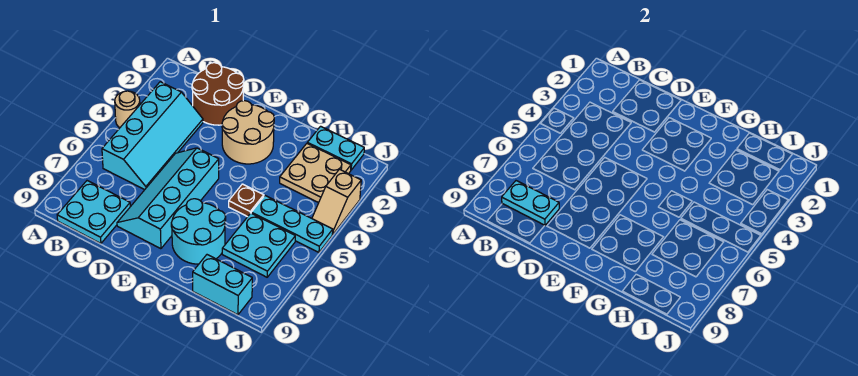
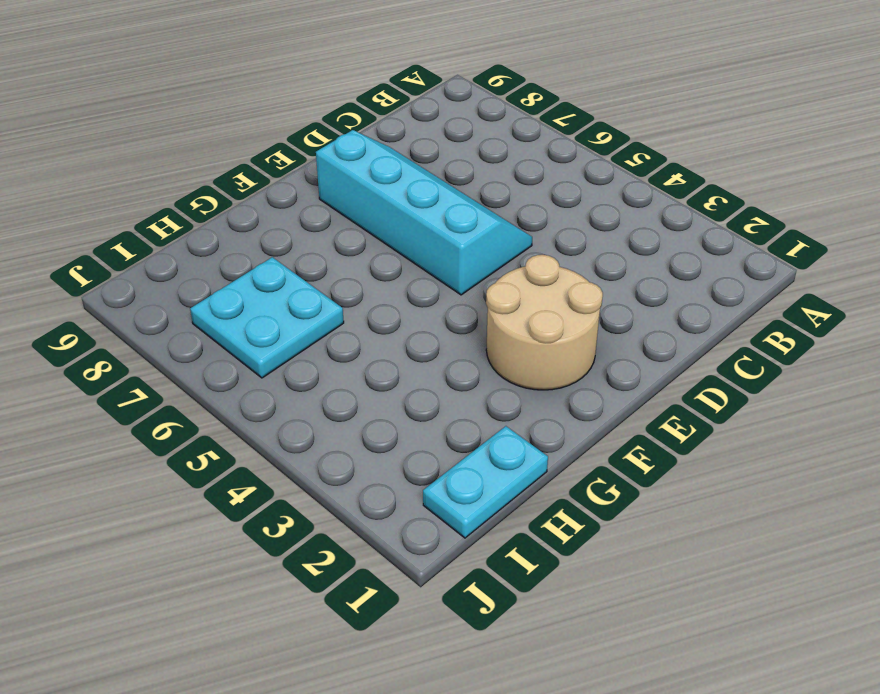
none -> tan round brick A4 level 1
none -> cyan slope B3:C6 level 1 top B
none -> cyan plate B8:C9 level 1

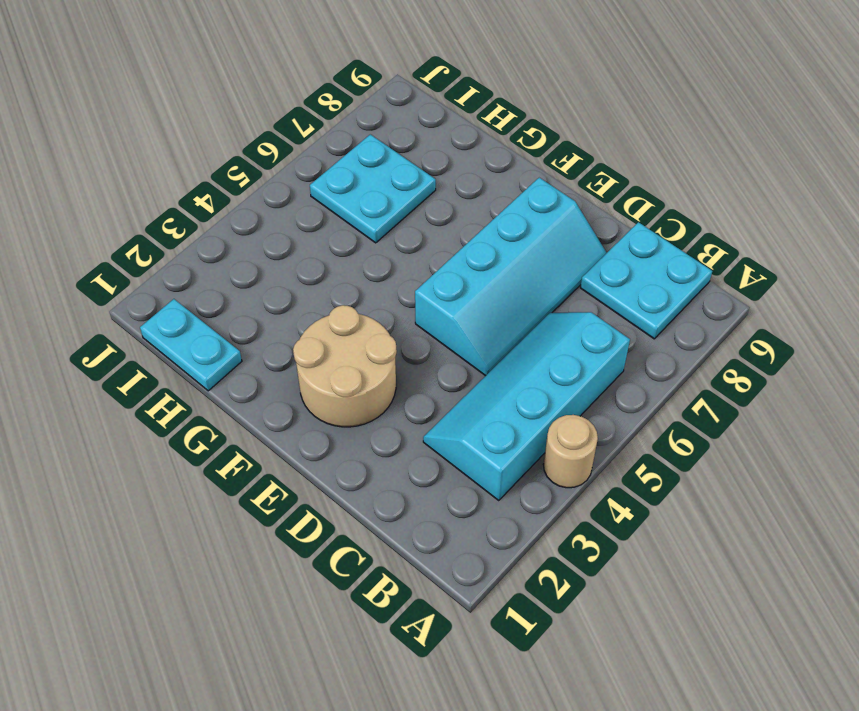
none -> brown round brick C1:D2 level 1
none -> cyan round brick F7:G8 level 1
none -> brown plate G5 level 1

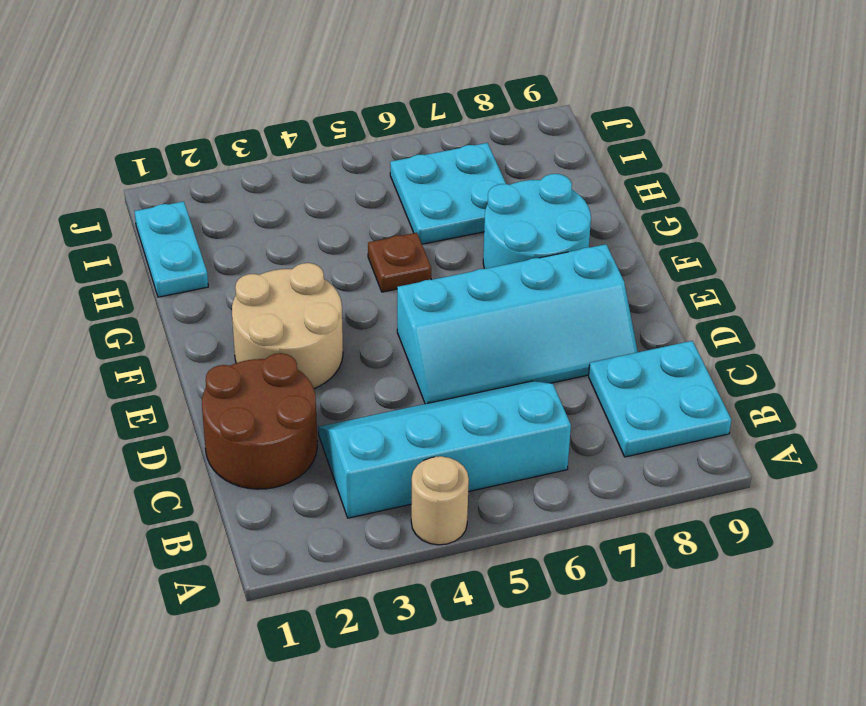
none -> tan plate H2:I3 level 1
none -> cyan plate H5:J5 level 1
none -> cyan brick H9:I9 level 1

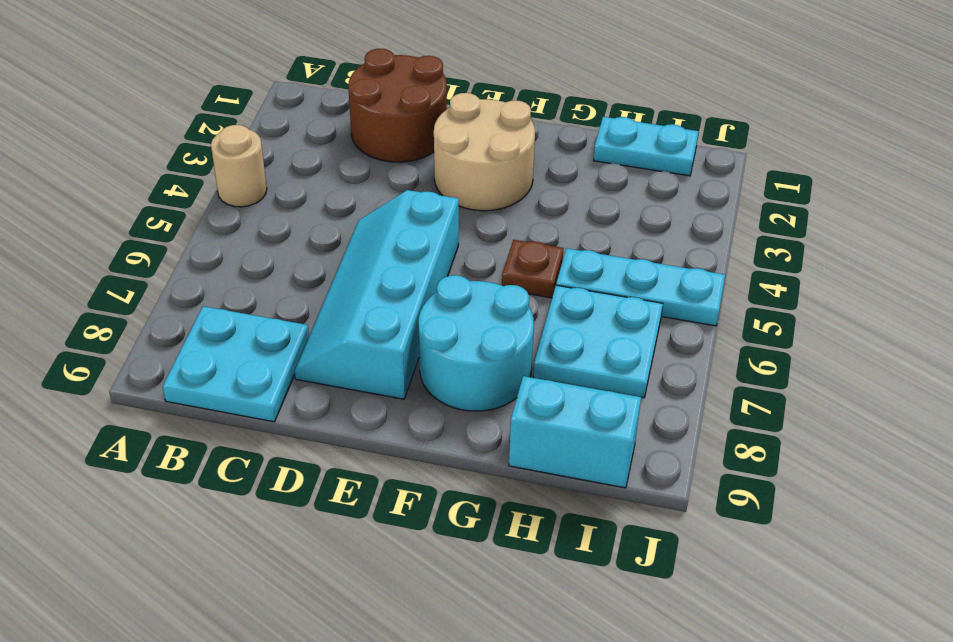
none -> cyan slope B3:C6 level 1 top B
none -> tan plate H2:I3 level 1
none -> tan slope J3:J4 level 1 top 3

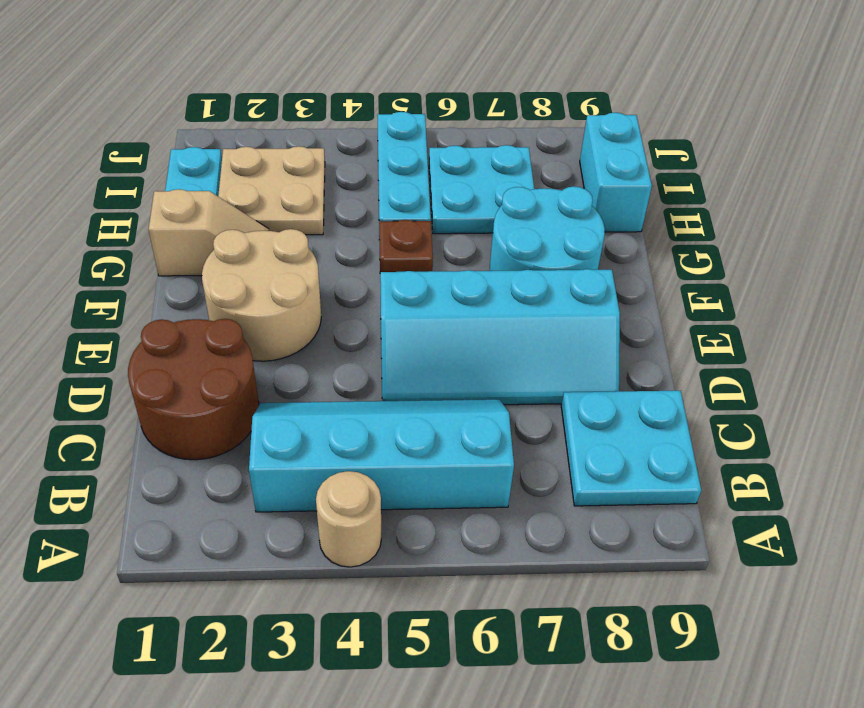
tan slope G1:G2 level 1 top 1 -> tan slope J3:J4 level 1 top 3
none -> cyan plate B8:C8 level 2

